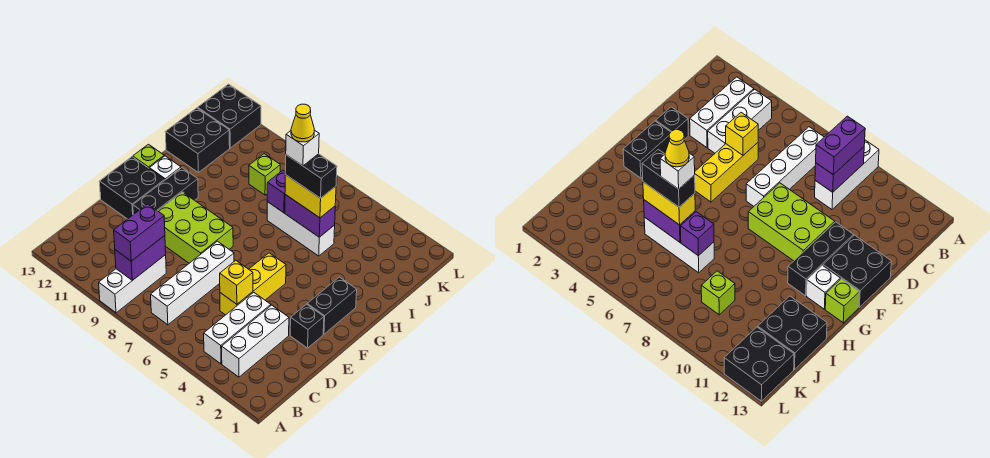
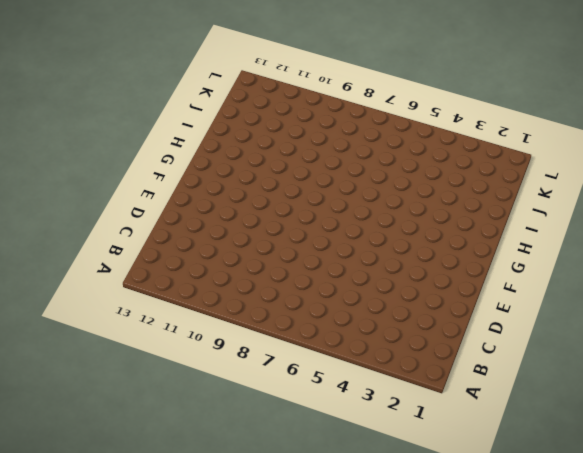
none -> white brick A9:C9 level 1
none -> white brick B3:D3 level 1
none -> white brick B4:D4 level 1

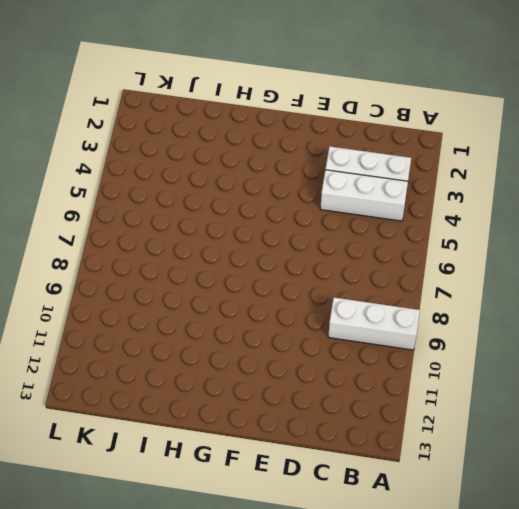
none -> white brick B7:E7 level 1
none -> yellow brick D5:F5 level 1
none -> black brick E2 level 1

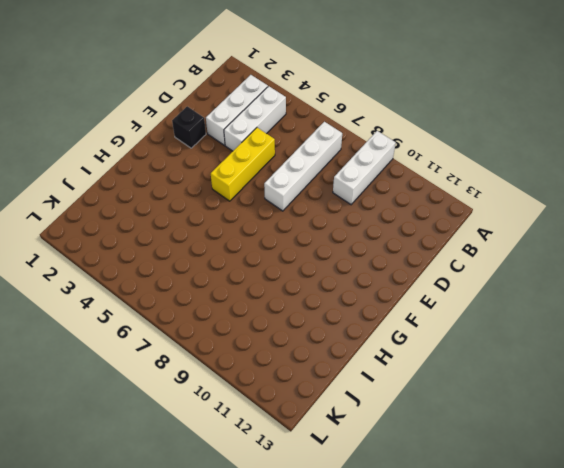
none -> lime brick E8:F10 level 1
none -> black brick E11:G11 level 1
none -> black brick E12:F13 level 1

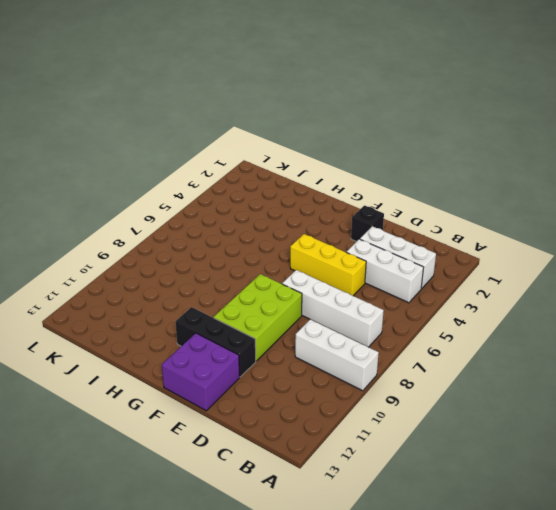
purple brick E12:F13 level 1 -> black brick E12:F13 level 1
none -> black brick F2:G2 level 1
none -> white brick G12 level 1
none -> lime brick G13 level 1

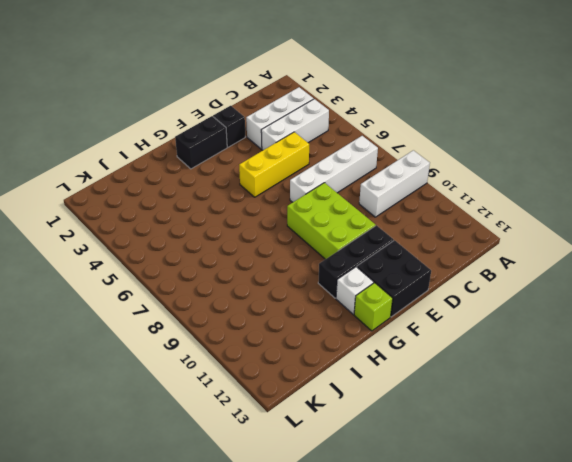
none -> white brick I5:I7 level 1
none -> black brick I12:J13 level 1
none -> lime brick J9 level 1

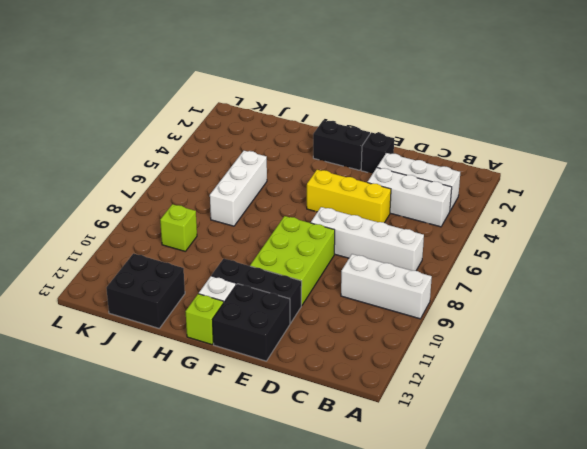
none -> black brick K12:L13 level 1
none -> purple brick B9:C9 level 2
none -> yellow brick D5 level 2

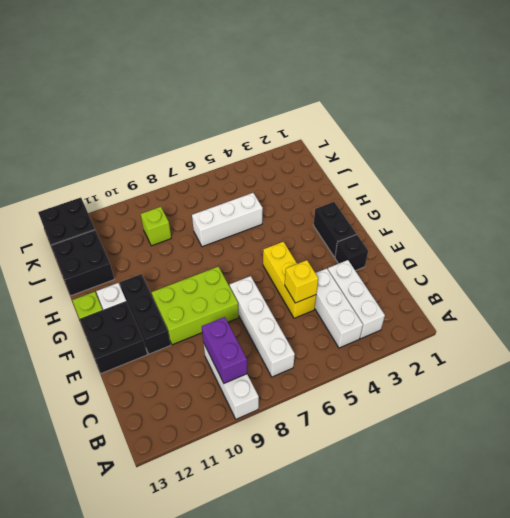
none -> purple brick I5:I6 level 2
none -> purple brick I7 level 2
none -> purple brick B9:C9 level 3

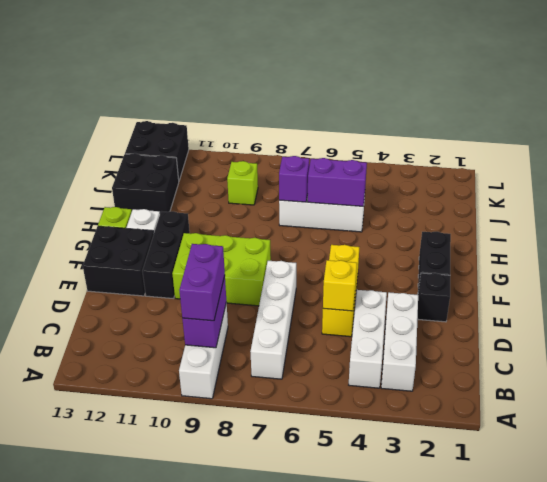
none -> yellow brick I5:I6 level 3
none -> black brick I5:I6 level 4
none -> white brick I6 level 5

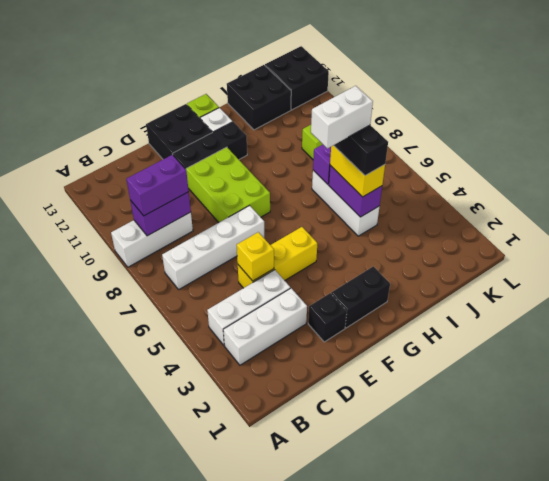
white brick H6:I6 level 5 -> white brick I6 level 5
none -> yellow cone I6 level 6

